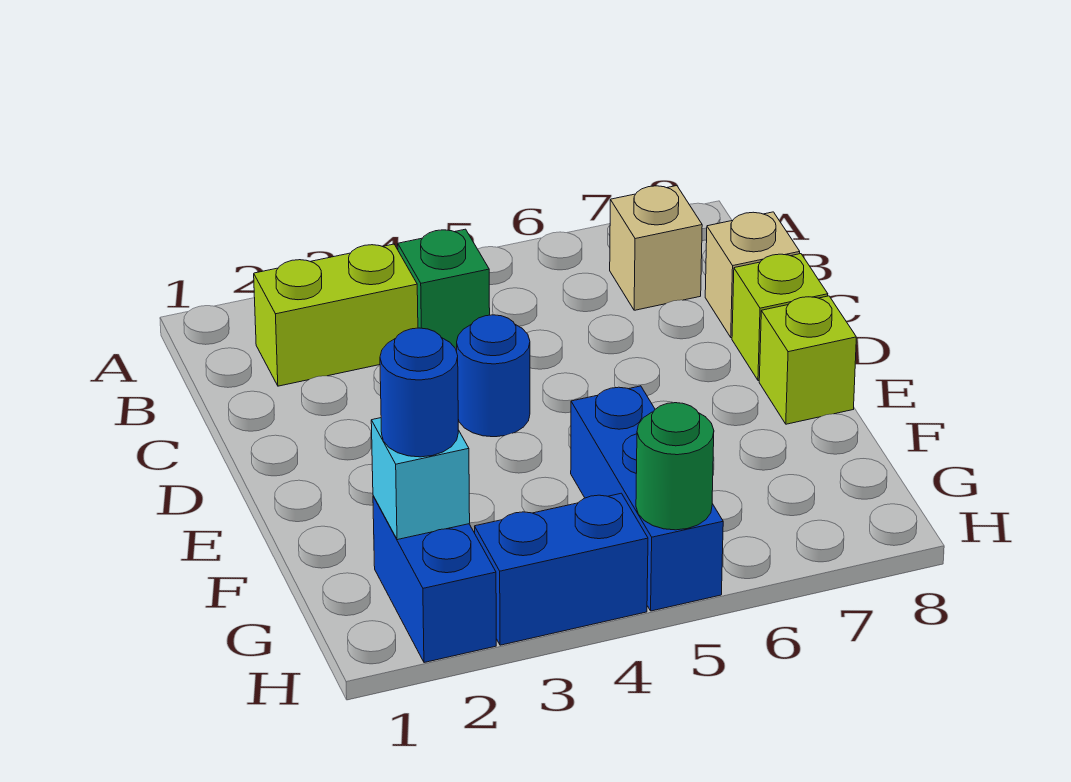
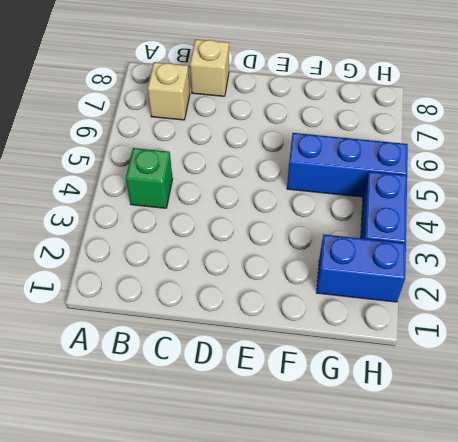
none -> lime brick B2:B3 level 1
none -> blue round brick D4 level 1
none -> lime brick D8 level 1

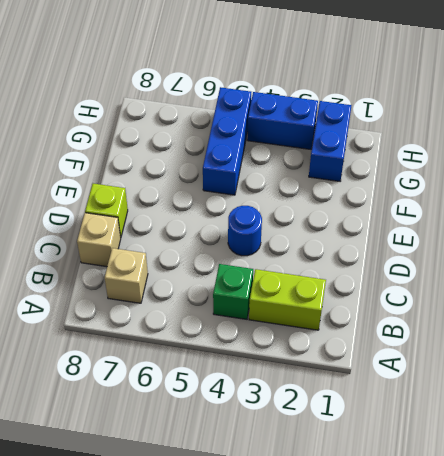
none -> lime brick E8 level 1
none -> cyan brick G2 level 2
none -> green round brick H5 level 2

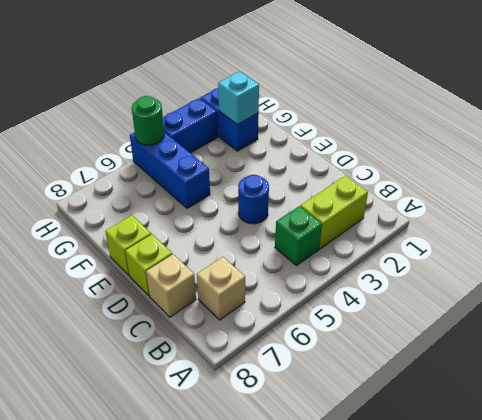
none -> blue round brick G2 level 3

